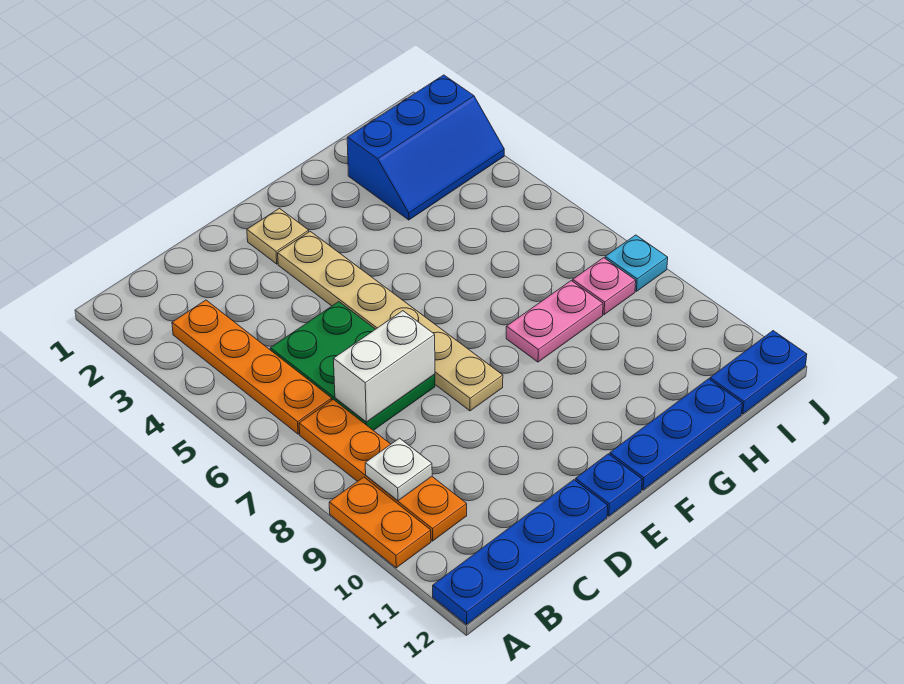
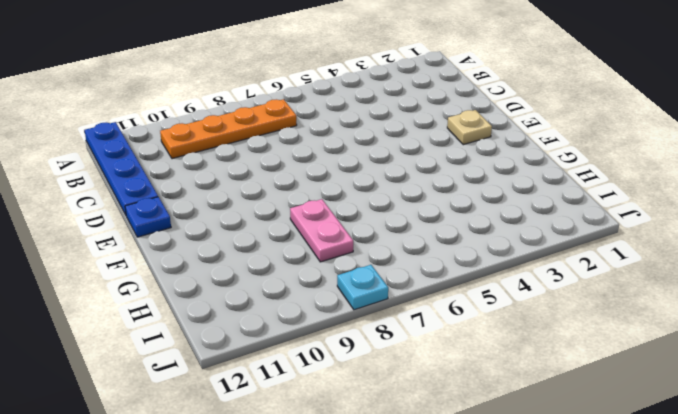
none -> orange plate A9:A10 level 1
none -> orange plate B3:B6 level 1
none -> green plate C5:D7 level 1

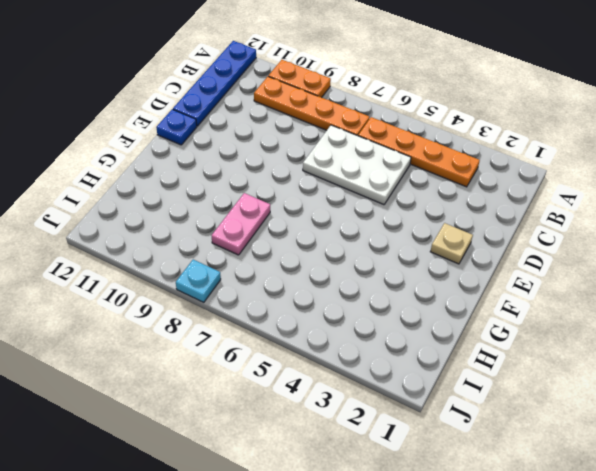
white plate C5:D7 level 1 -> green plate C5:D7 level 1
none -> tan plate E3:E8 level 1
none -> blue plate F12:H12 level 1
none -> blue slope H2:J3 level 1 top 2

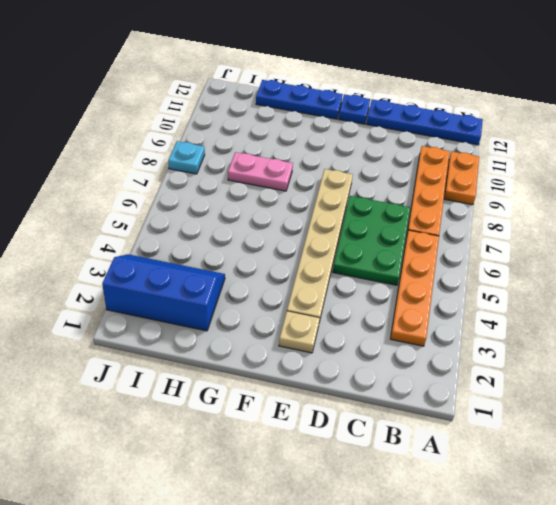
none -> pink plate I8 level 1
none -> blue plate I12:J12 level 1
none -> white plate B9 level 2

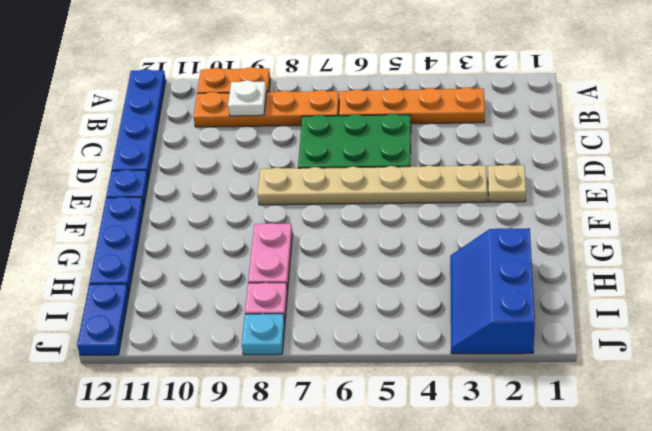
none -> white brick C7:D7 level 2

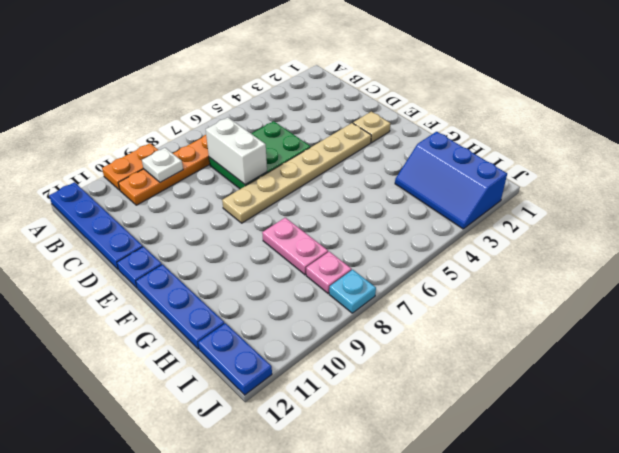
none -> orange plate B3:B6 level 1

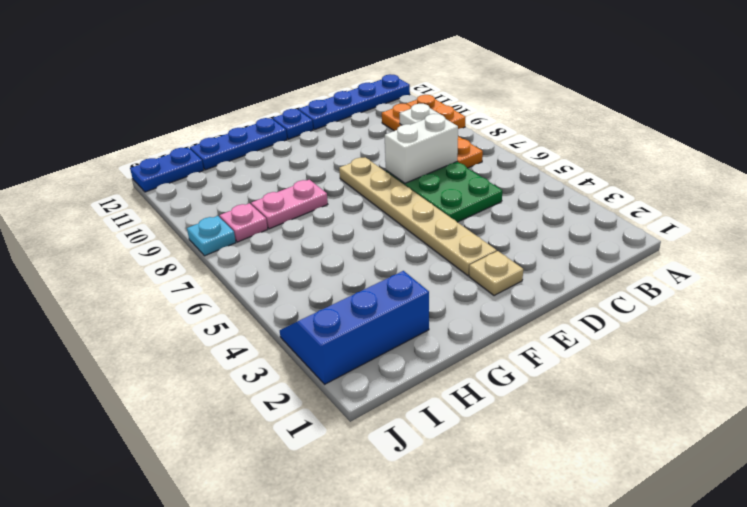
none -> orange plate B3:B6 level 1

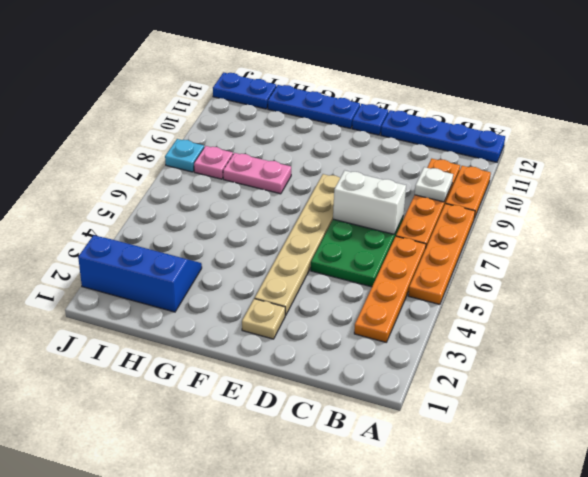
orange plate A5:A8 level 1 -> none

